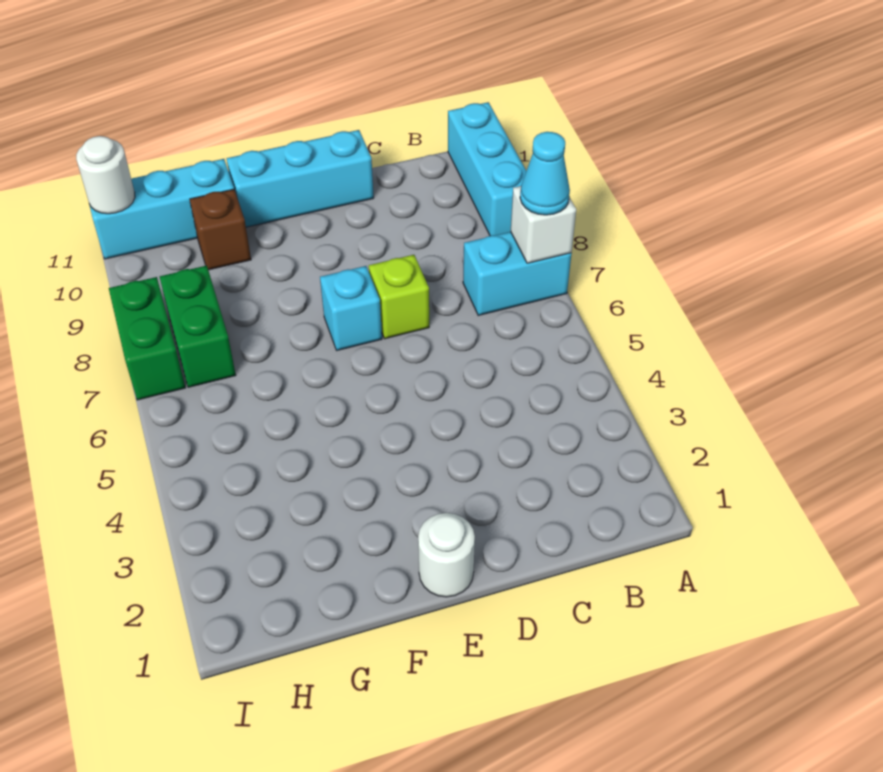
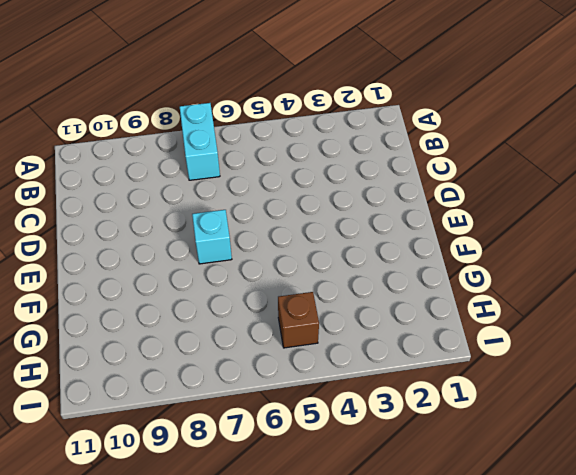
brown brick H5 level 1 -> brown brick G10 level 1
none -> cyan brick A9:A11 level 1
none -> lime brick D7 level 1
none -> cyan brick D11:F11 level 1

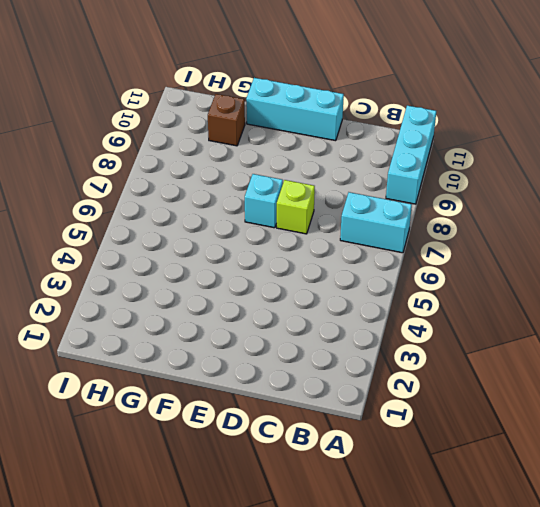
none -> white round brick E1 level 1
none -> cyan brick G11:I11 level 1
none -> green brick H7:H8 level 1

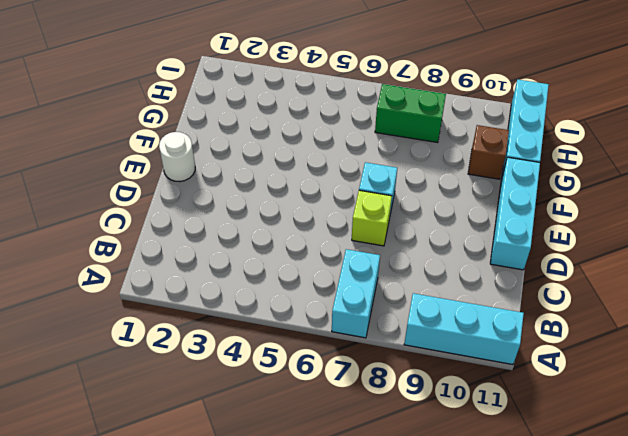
none -> green brick I7:I8 level 1
none -> white brick A7 level 2
none -> white round brick I11 level 2

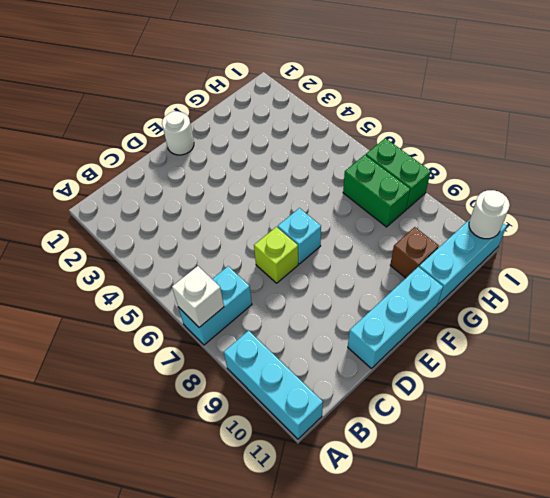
none -> cyan cone A7 level 3

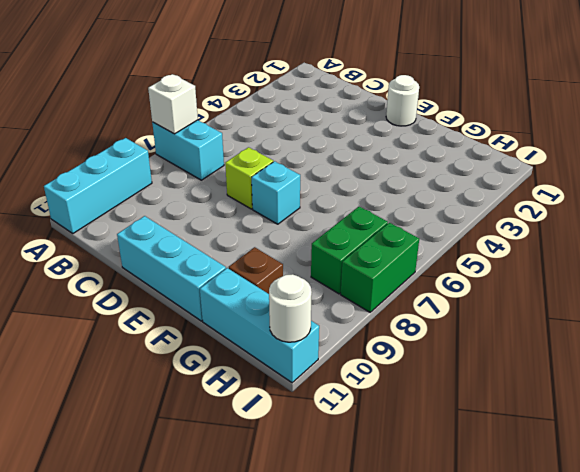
none -> cyan cone A7 level 3

